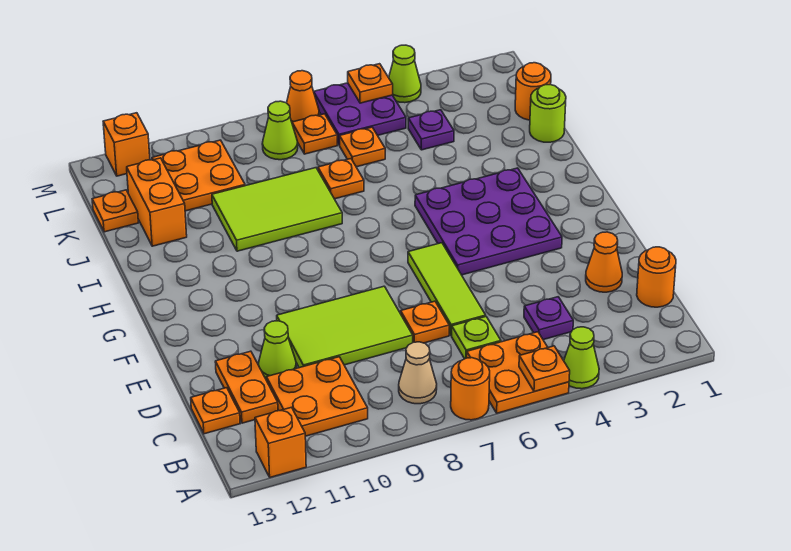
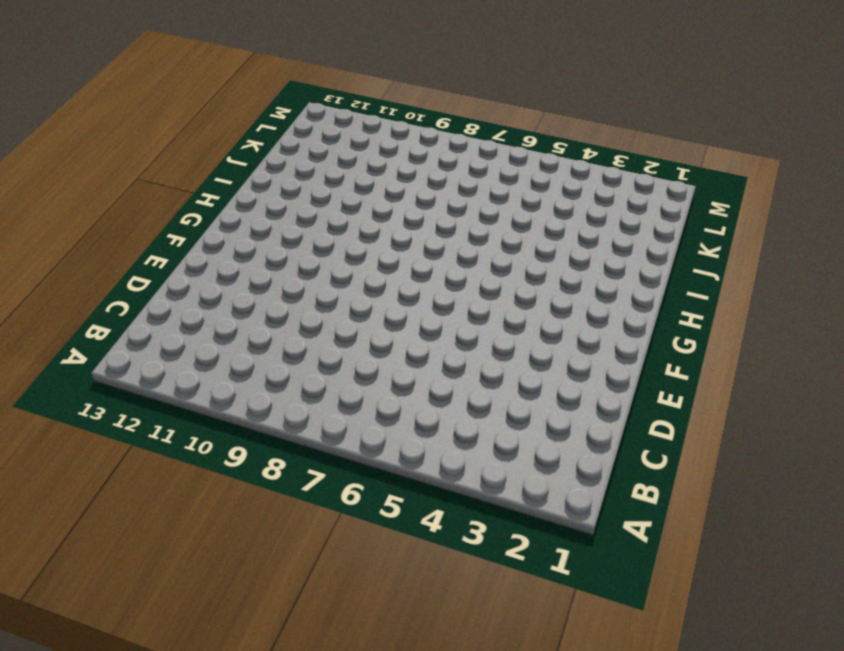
none -> lime cone A4 level 1
none -> orange plate A5:B6 level 1
none -> orange round brick A7 level 1
none -> orange brick A12 level 1

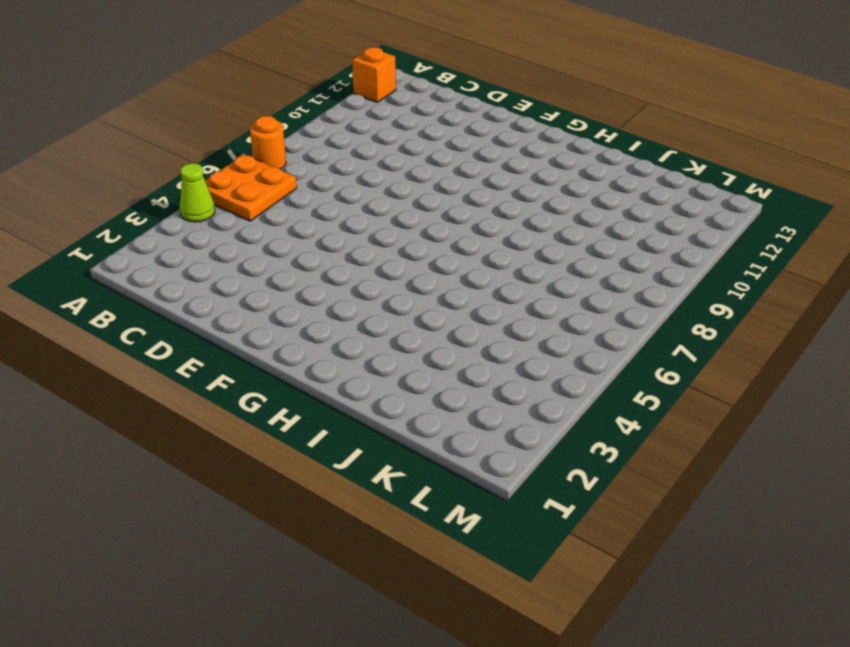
none -> tan cone B8 level 1
none -> orange plate B10:C11 level 1
none -> orange round brick C1 level 1
none -> purple plate C4 level 1

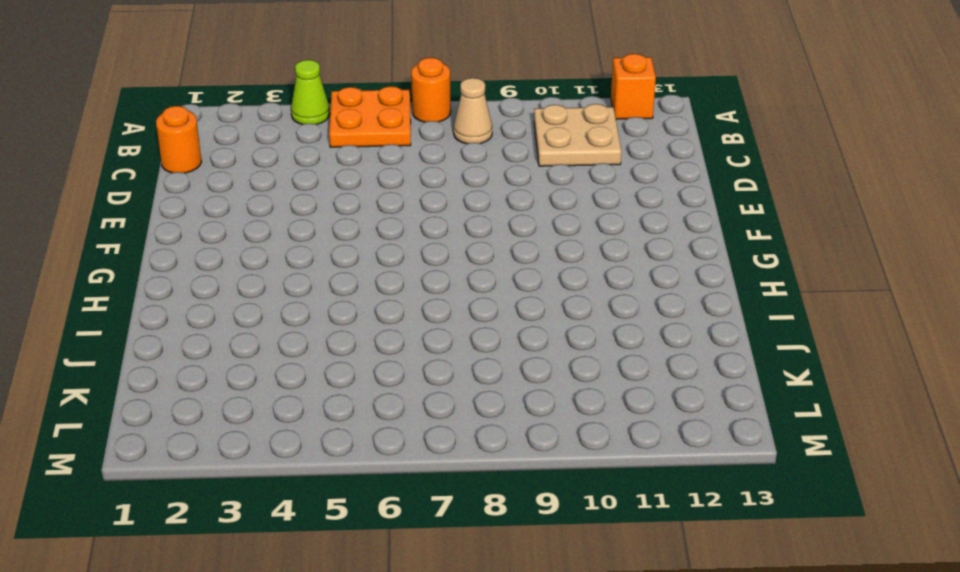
tan plate B10:C11 level 1 -> orange plate B10:C11 level 1
none -> purple plate C4 level 1
none -> lime plate C6 level 1
none -> orange plate C12:D12 level 1
none -> orange plate C13 level 1

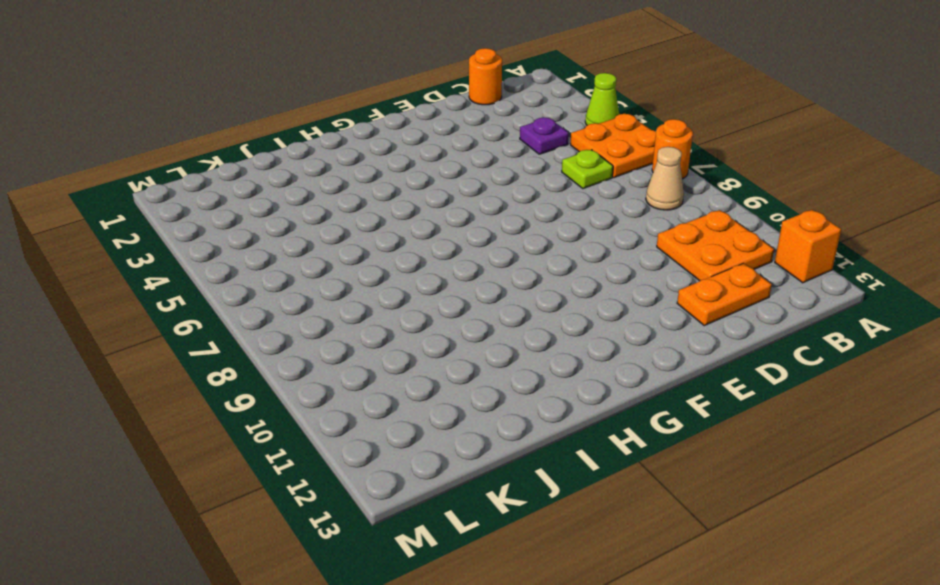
none -> orange plate C13 level 1
none -> orange cone D2 level 1
none -> lime tile D6:F6 level 1
none -> orange plate D7 level 1

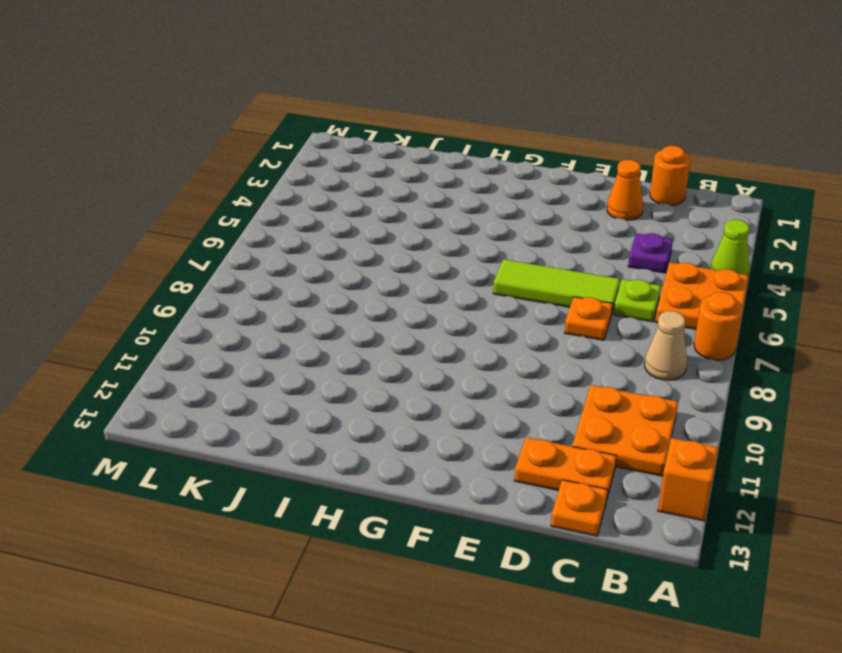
none -> lime tile D8:E10 level 1
none -> lime cone D11 level 1
none -> purple plate F3:H5 level 1
none -> lime tile I8:J10 level 1

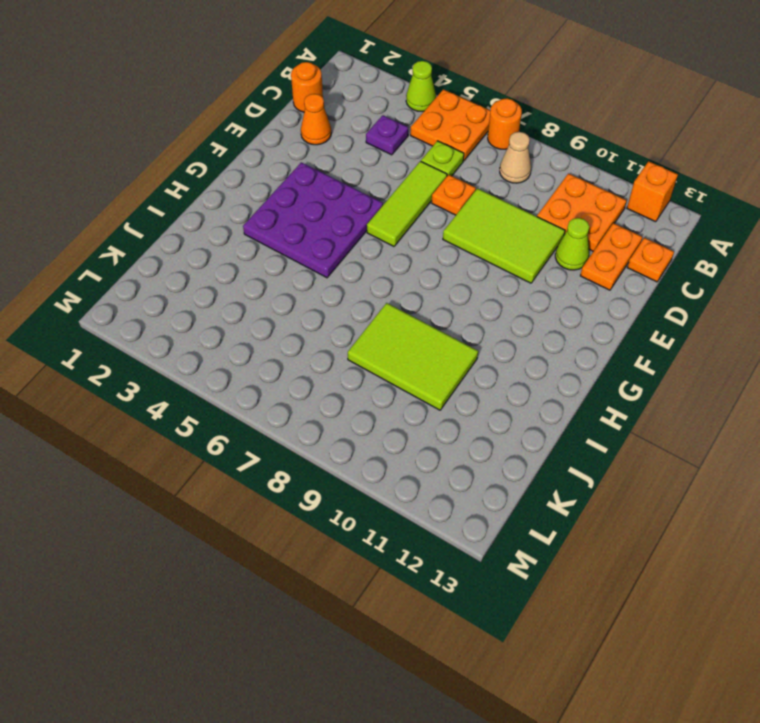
none -> lime round brick J1 level 1
none -> orange plate J7 level 1
none -> orange brick J12:K12 level 1
none -> orange round brick K1 level 1

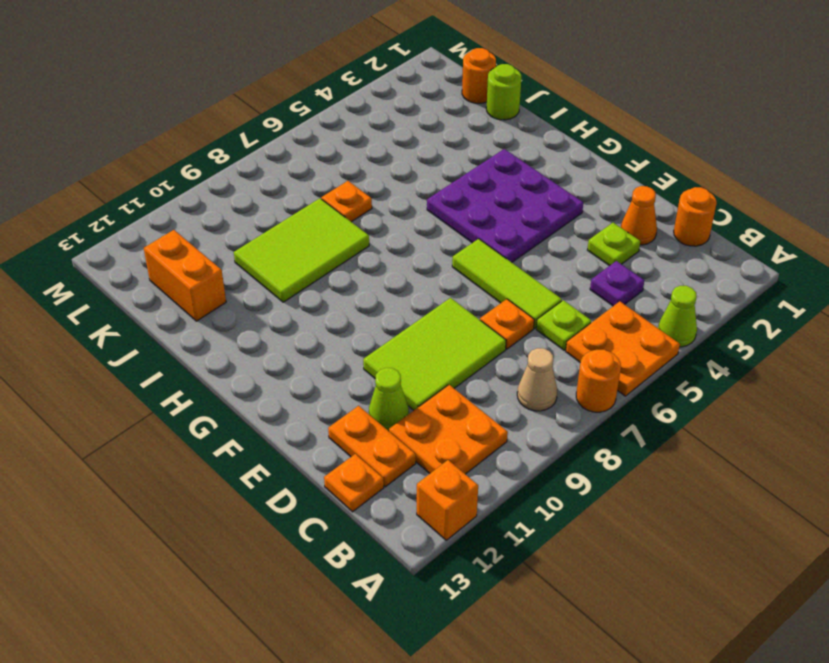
lime plate D3 level 1 -> none
none -> purple plate K4 level 1
none -> orange plate K6 level 1
none -> orange plate K10:L11 level 1
none -> orange plate K13 level 1

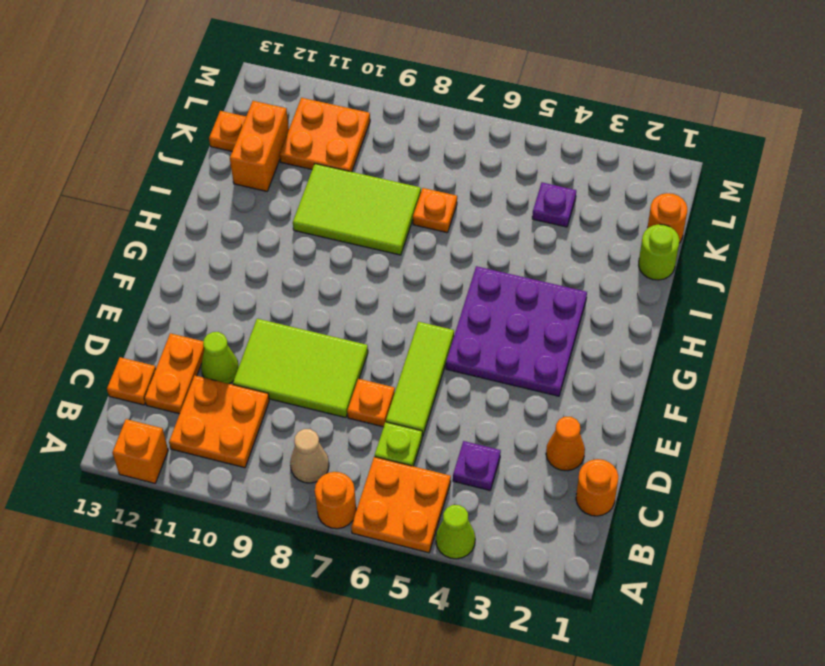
none -> orange plate K6 level 1
none -> purple plate L5:M6 level 1
none -> orange plate L7 level 1
none -> lime cone L8 level 1

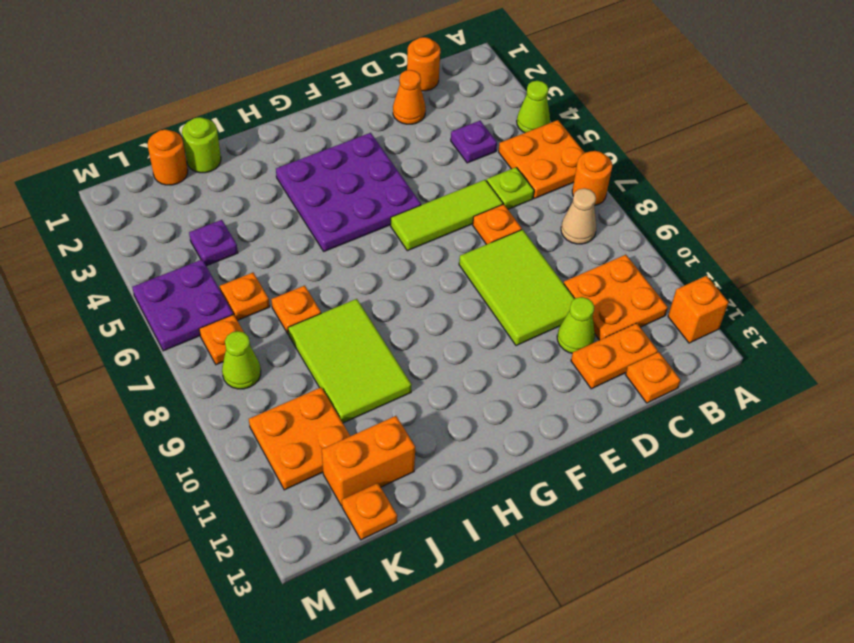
none -> lime cone M4 level 1
none -> orange cone M7 level 1
none -> orange brick M12 level 1
none -> orange plate A5 level 2

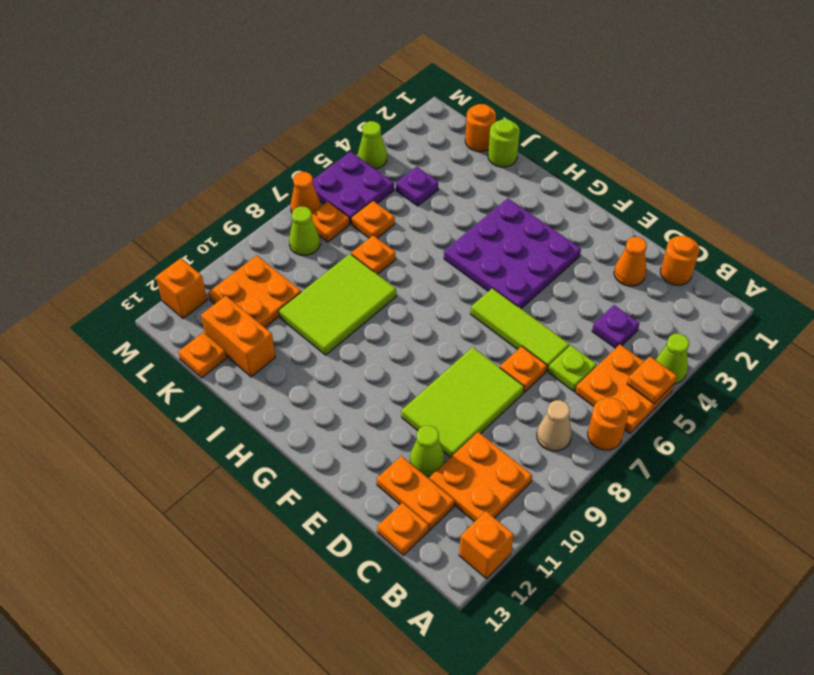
none -> orange plate M5 level 2

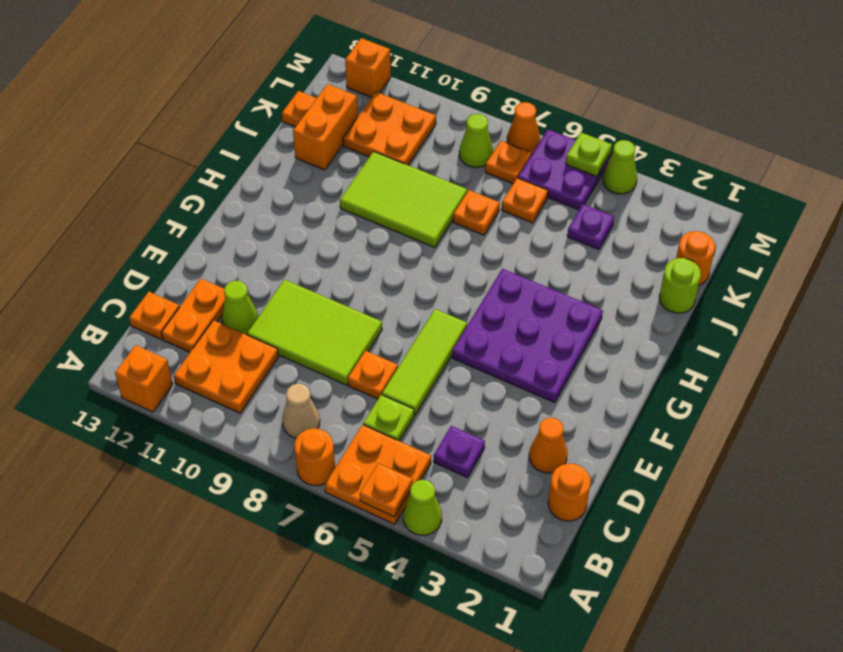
lime plate M5 level 2 -> orange plate M5 level 2

